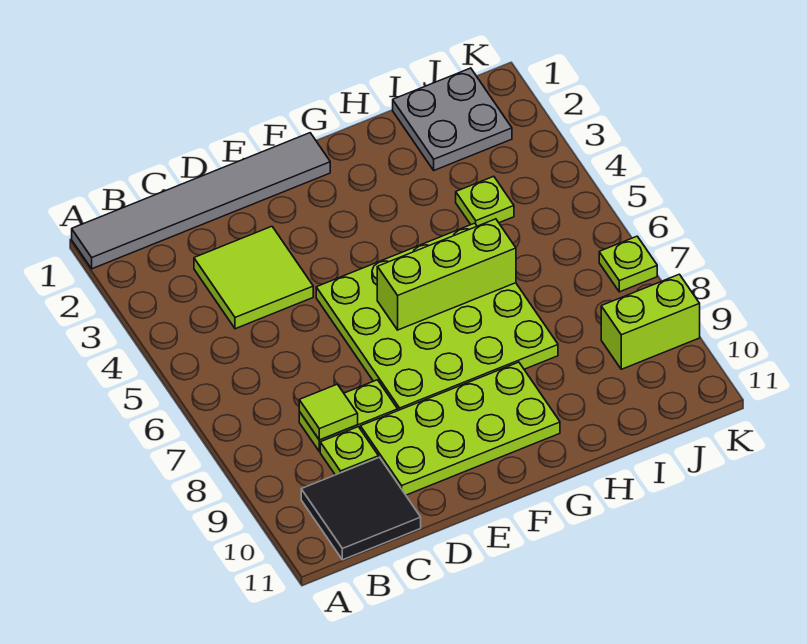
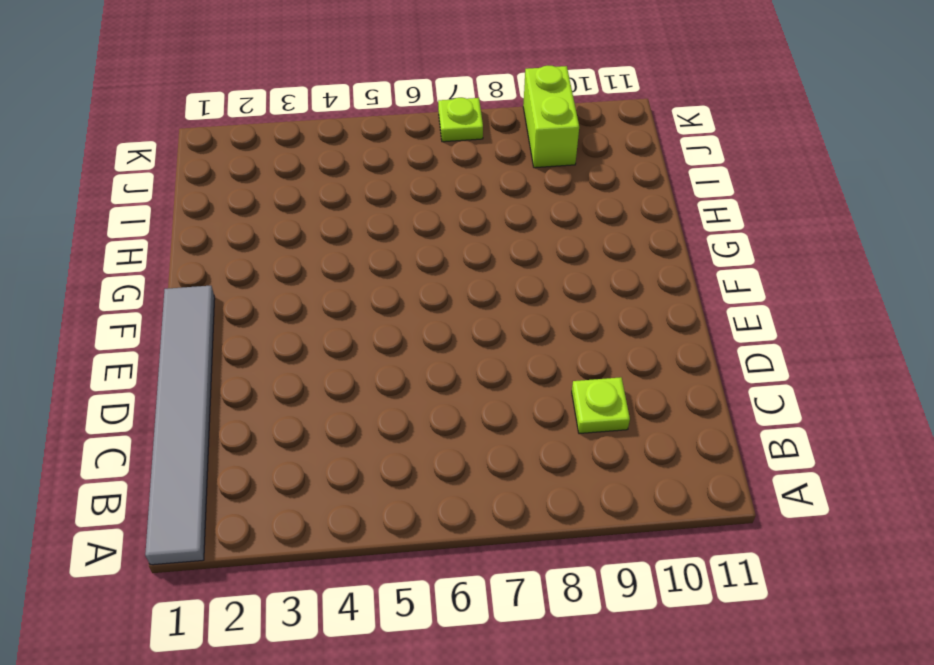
none -> black tile B10:C11 level 1
none -> lime tile C3:D4 level 1
none -> lime plate C8:D8 level 1

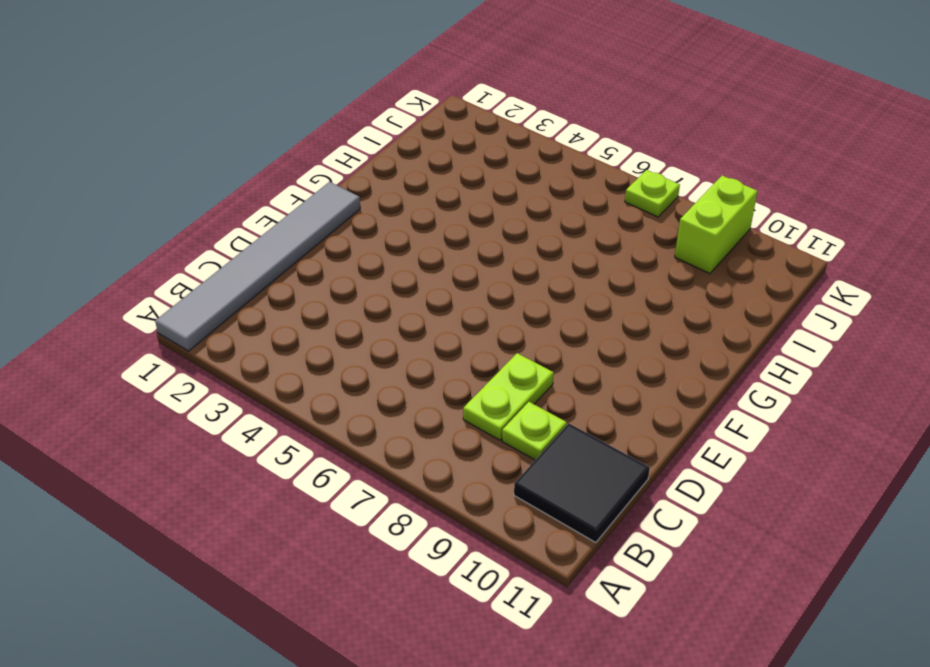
none -> lime tile C3:D4 level 1
none -> lime plate D9:G10 level 1
none -> lime plate E5:H8 level 1

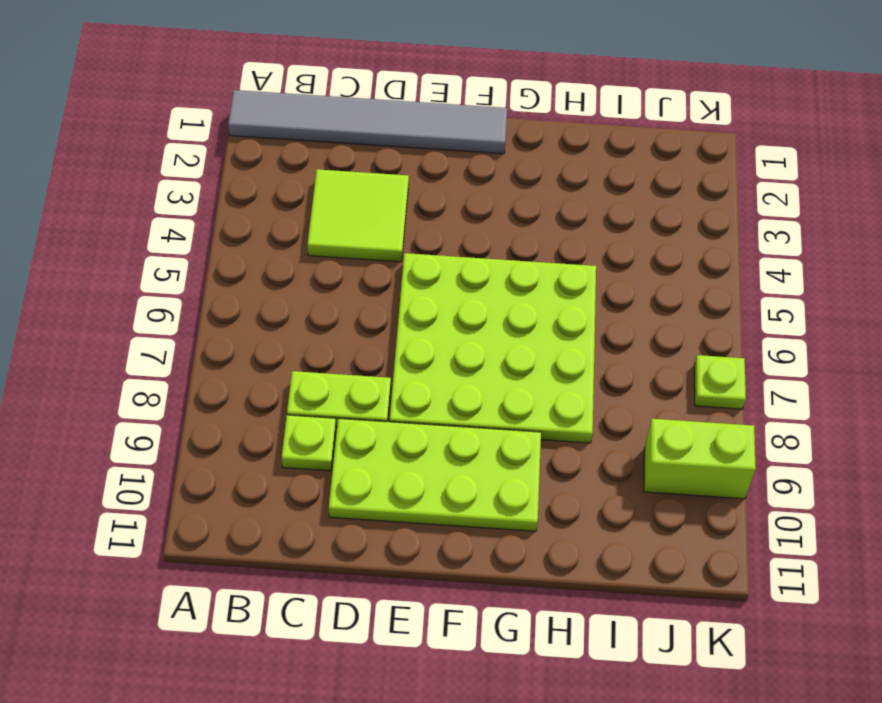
none -> black tile B10:C11 level 1
none -> grey plate I1:J2 level 1
none -> lime plate I4 level 1

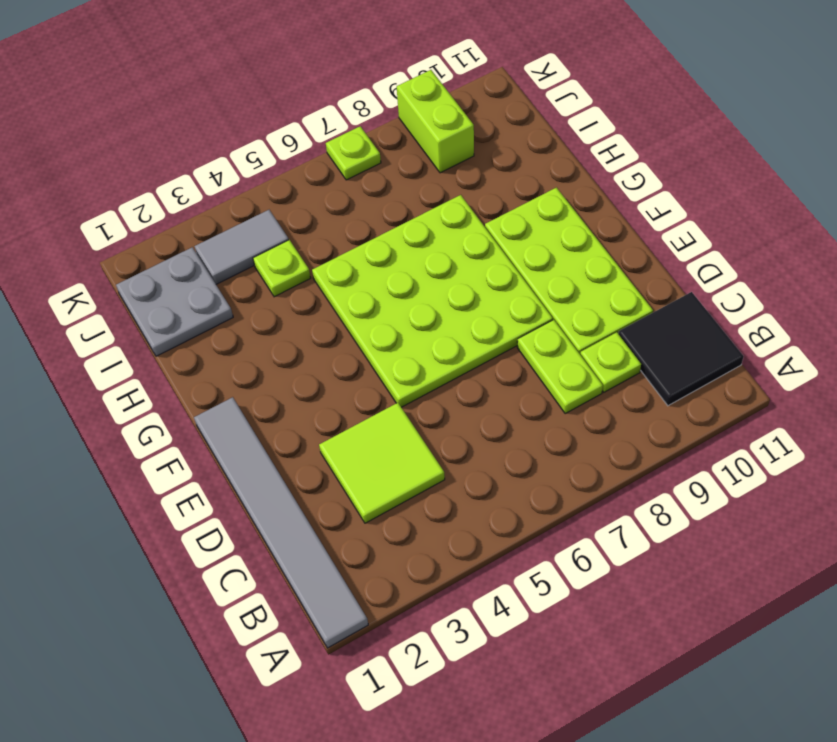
grey tile J3:J4 level 1 -> none
none -> lime tile C8 level 2
none -> lime brick F6:H6 level 2

